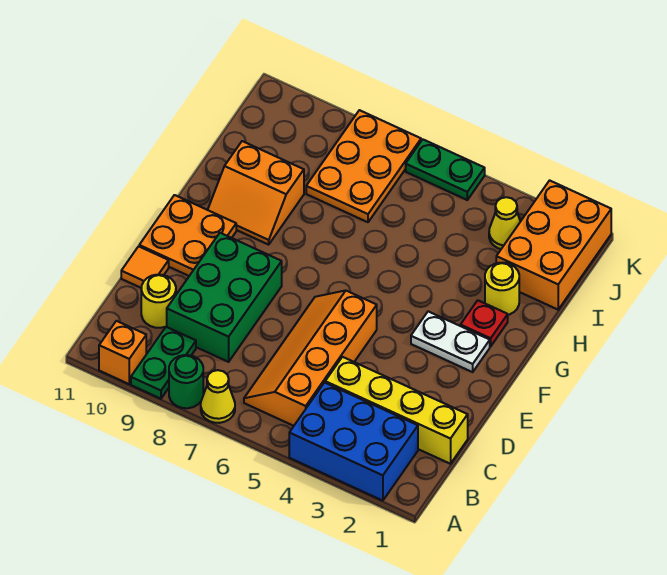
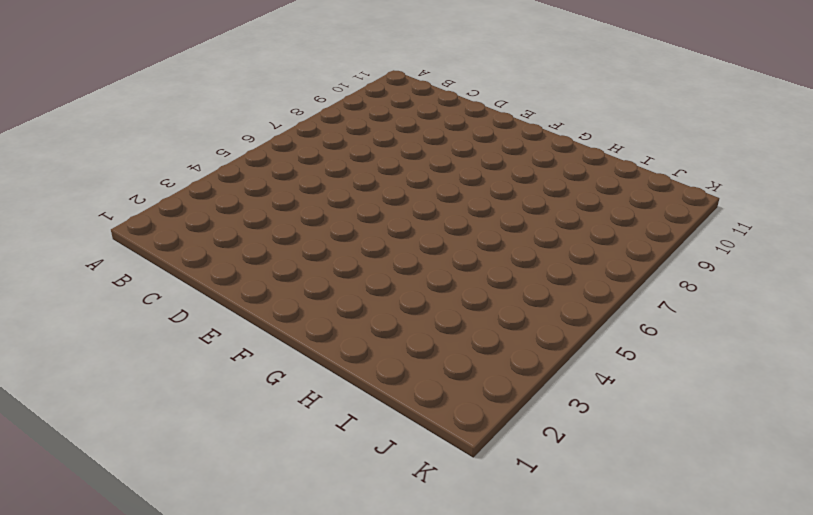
none -> blue brick A2:B4 level 1
none -> yellow cone A7 level 1
none -> green round brick A8 level 1

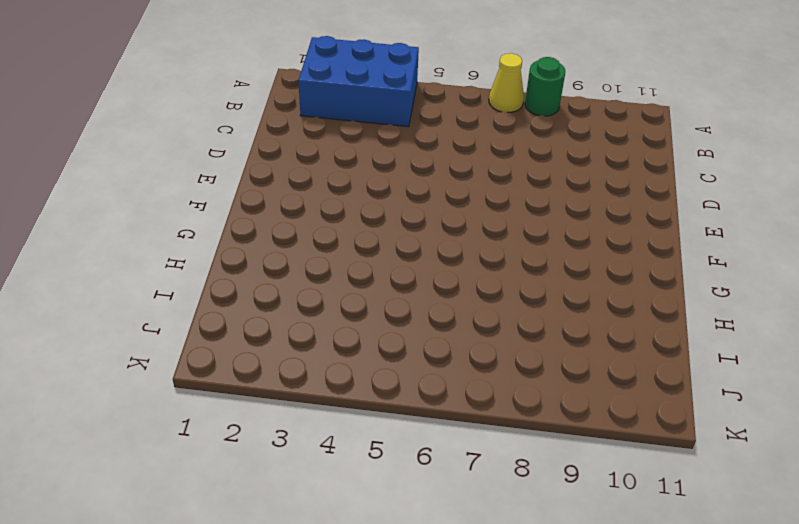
none -> green plate A9:B9 level 1
none -> orange brick A10 level 1
none -> orange slope B5:E6 level 1 top 5

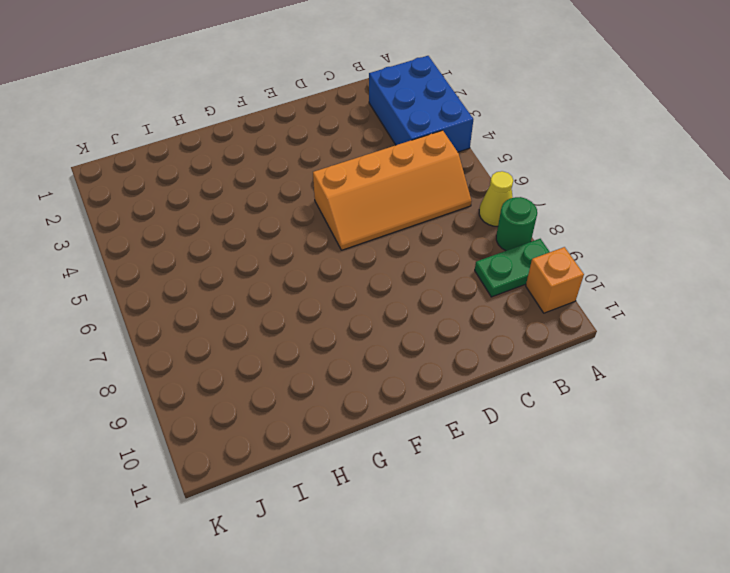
none -> yellow brick C1:C4 level 1
none -> green brick C8:E9 level 1
none -> yellow round brick C10 level 1

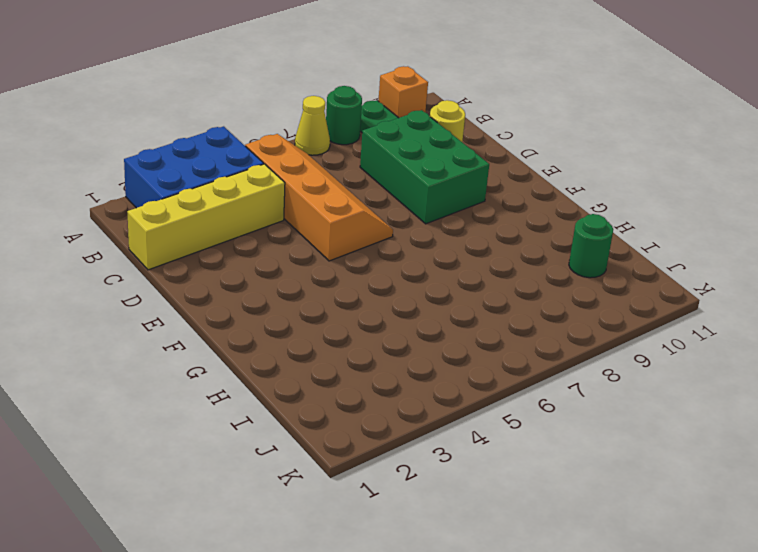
green round brick I10 level 1 -> none
none -> orange tile D11 level 1
none -> orange plate E10:F11 level 1
none -> white plate F2:F3 level 1

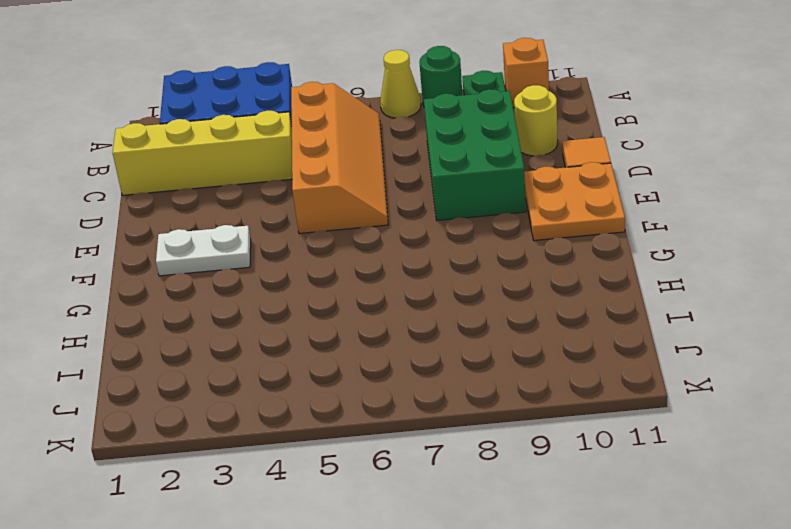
none -> red plate G2 level 1
none -> orange slope G9:H10 level 1 top H
none -> yellow round brick H2 level 1

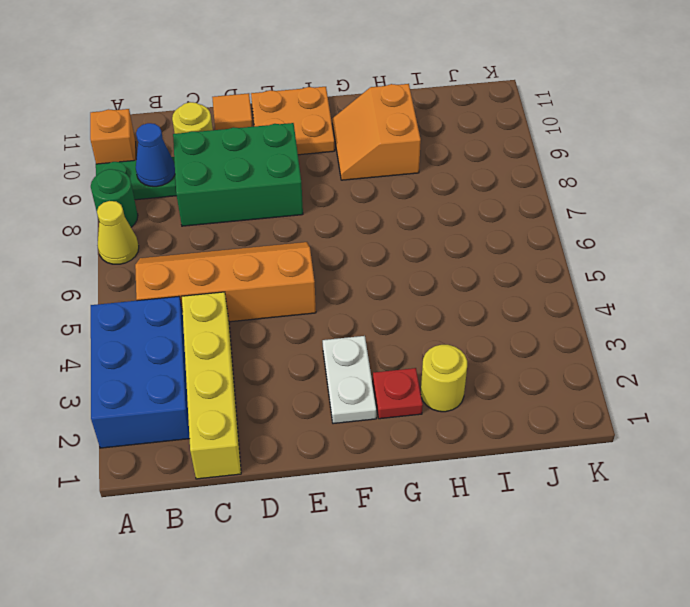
blue cone B9 level 2 -> none
none -> orange brick I1:K2 level 1
none -> orange plate I7:K8 level 1
none -> yellow cone J3 level 1

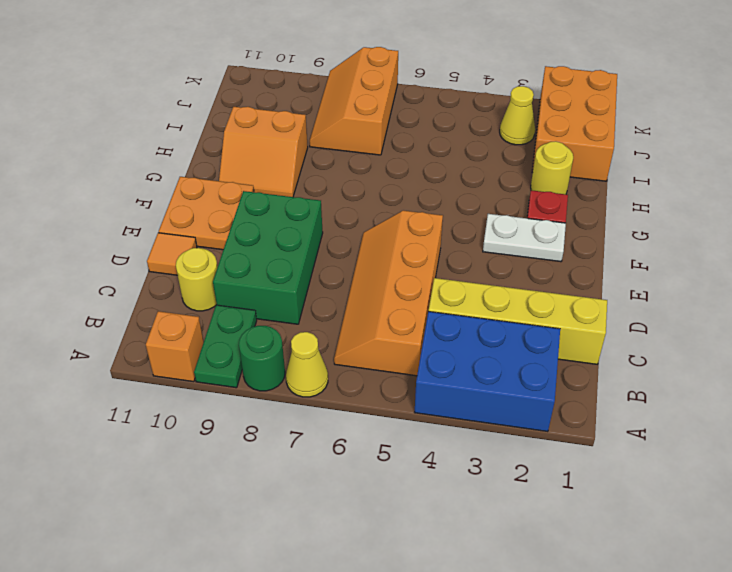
orange slope I7:K8 level 1 top 7 -> orange plate I7:K8 level 1
none -> green plate K5:K6 level 1

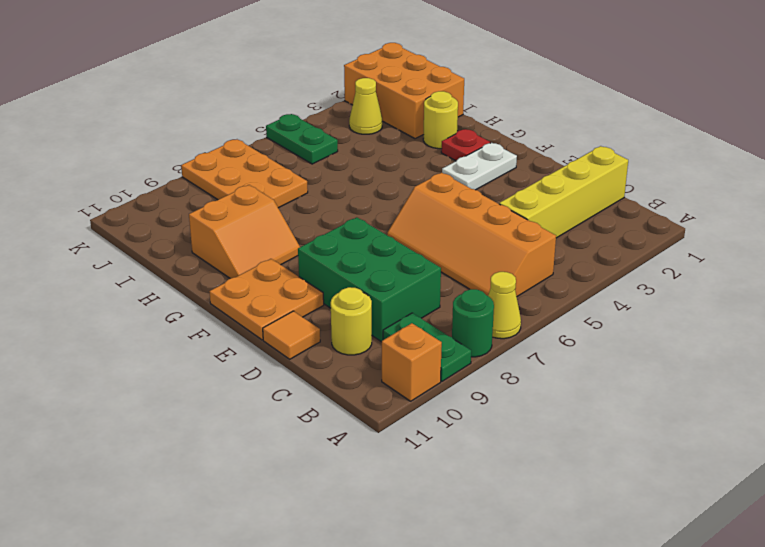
green plate J5:K5 level 1 -> green plate K5:K6 level 1
none -> blue brick A2:B4 level 1

